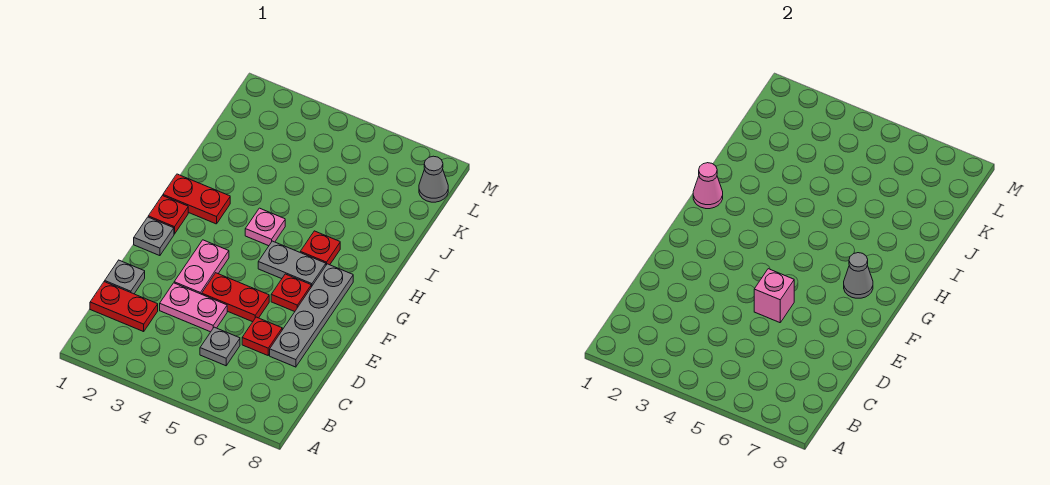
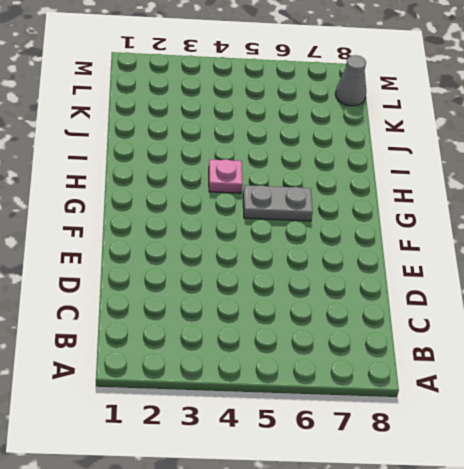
none -> red plate C1:C2 level 1
none -> grey plate C5 level 1
none -> grey plate D1 level 1

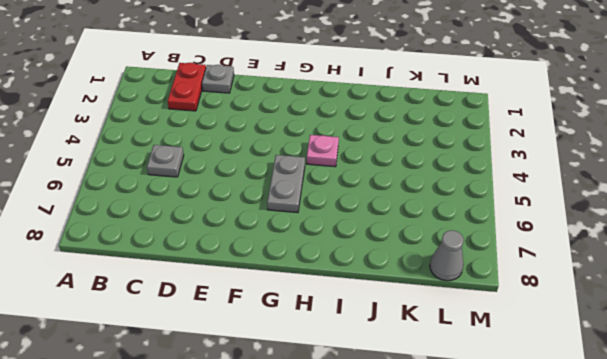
none -> pink plate D3:D4 level 1
none -> red plate D6 level 1
none -> grey plate D7:G7 level 1

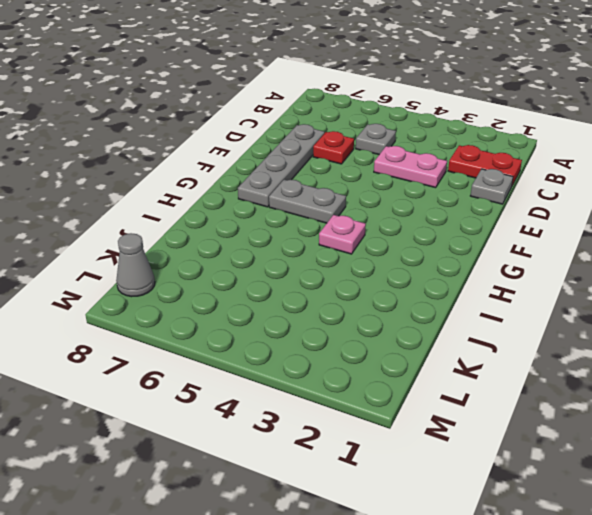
none -> pink plate E3:F3 level 1
none -> red plate E4:E5 level 1
none -> grey plate F1 level 1

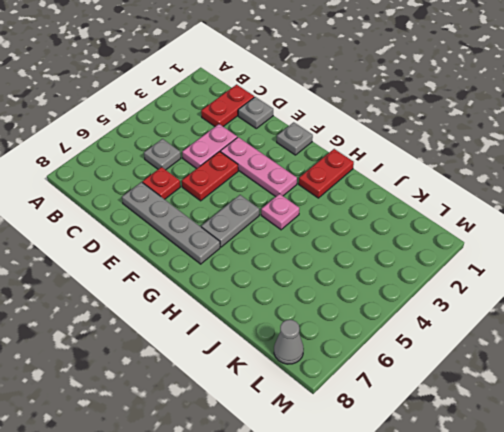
pink plate E3:G3 level 1 -> pink plate E3:F3 level 1
none -> red plate F6 level 1
none -> red plate G1 level 1
none -> red plate H6 level 1

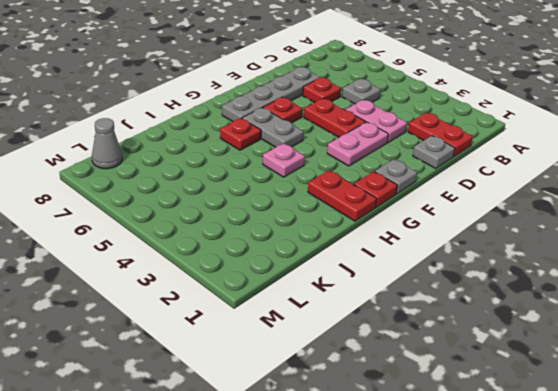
none -> pink brick E5 level 2
none -> grey cone G7 level 2
none -> pink cone H1 level 2

